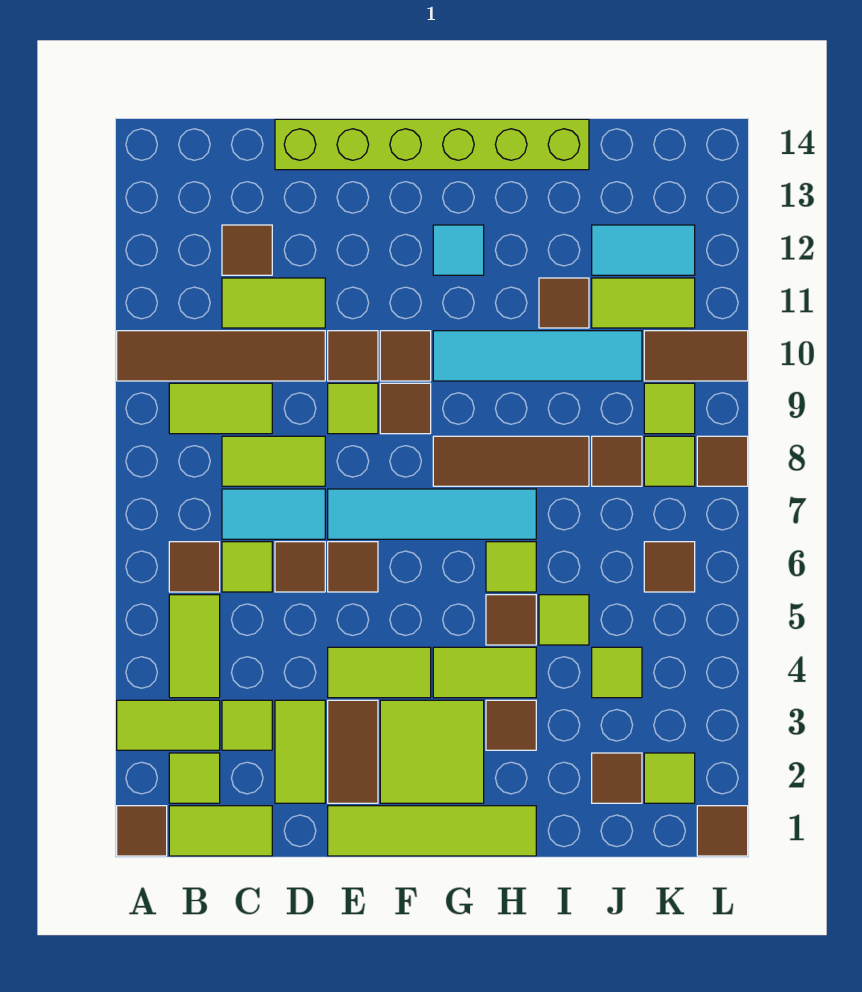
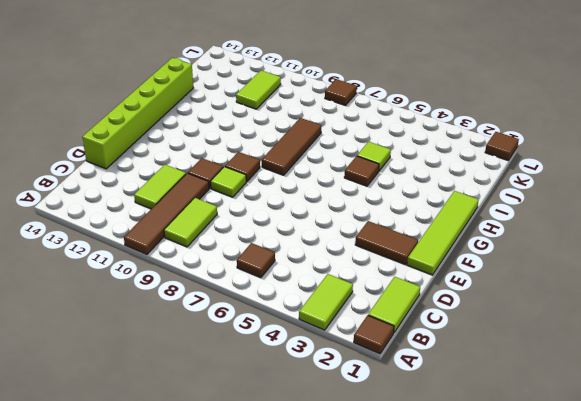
none -> lime tile B2 level 1
none -> lime tile B4:B5 level 1
none -> lime tile C3 level 1
none -> lime tile C6 level 1

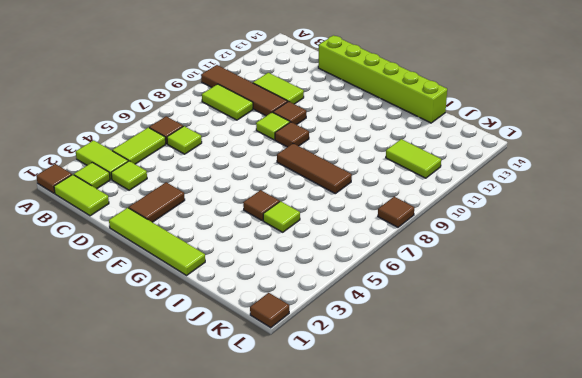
none -> cyan tile C7:D7 level 1
none -> lime tile C8:D8 level 1
none -> brown tile C12 level 1
none -> lime tile D2:D3 level 1

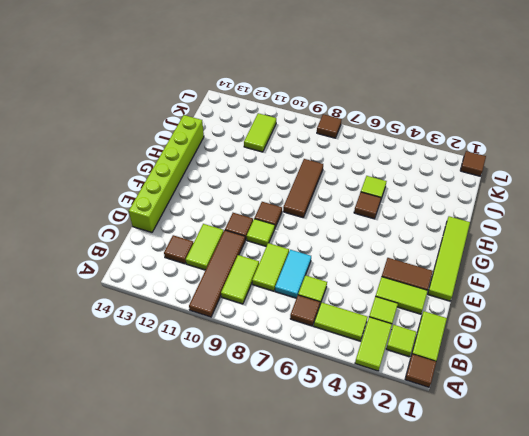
none -> brown tile D6 level 1
none -> lime tile E4:F4 level 1
none -> brown tile E6 level 1
none -> cyan tile E7:H7 level 1

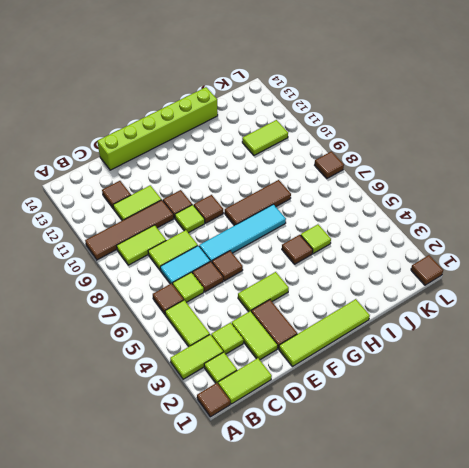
none -> lime tile F2:G3 level 1
none -> brown tile F10 level 1
none -> lime tile G4:H4 level 1
none -> cyan tile G10:J10 level 1

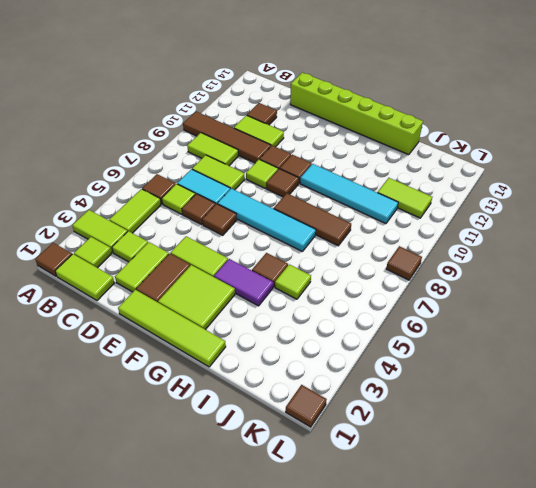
purple tile G4:H4 level 1 -> lime tile G4:H4 level 1
none -> cyan tile G12 level 1
none -> brown tile H3 level 1
none -> lime tile H6 level 1
none -> brown tile I11 level 1

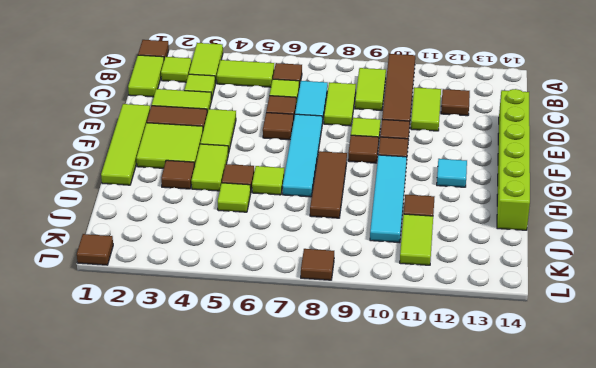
none -> brown tile J2 level 1
none -> lime tile J4 level 1
none -> brown tile J8 level 1
none -> cyan tile J12:K12 level 1

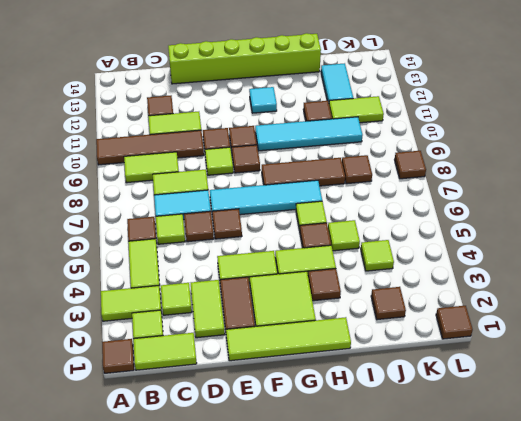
cyan tile J12:J13 level 1 -> cyan tile J12:K12 level 1
none -> lime tile K2 level 1
none -> brown tile K6 level 1
none -> lime tile K8 level 1
none -> lime tile K9 level 1

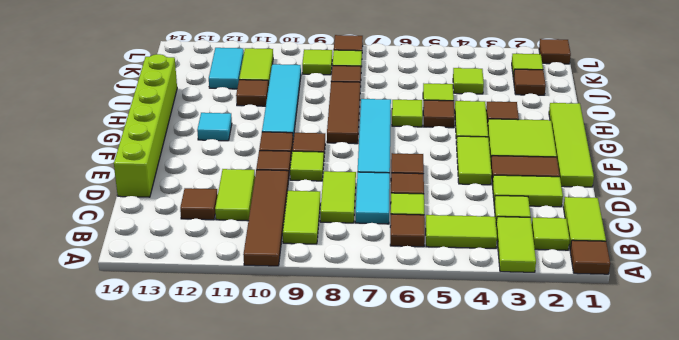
none -> brown tile K6 level 1
none -> brown tile K10:L10 level 1

